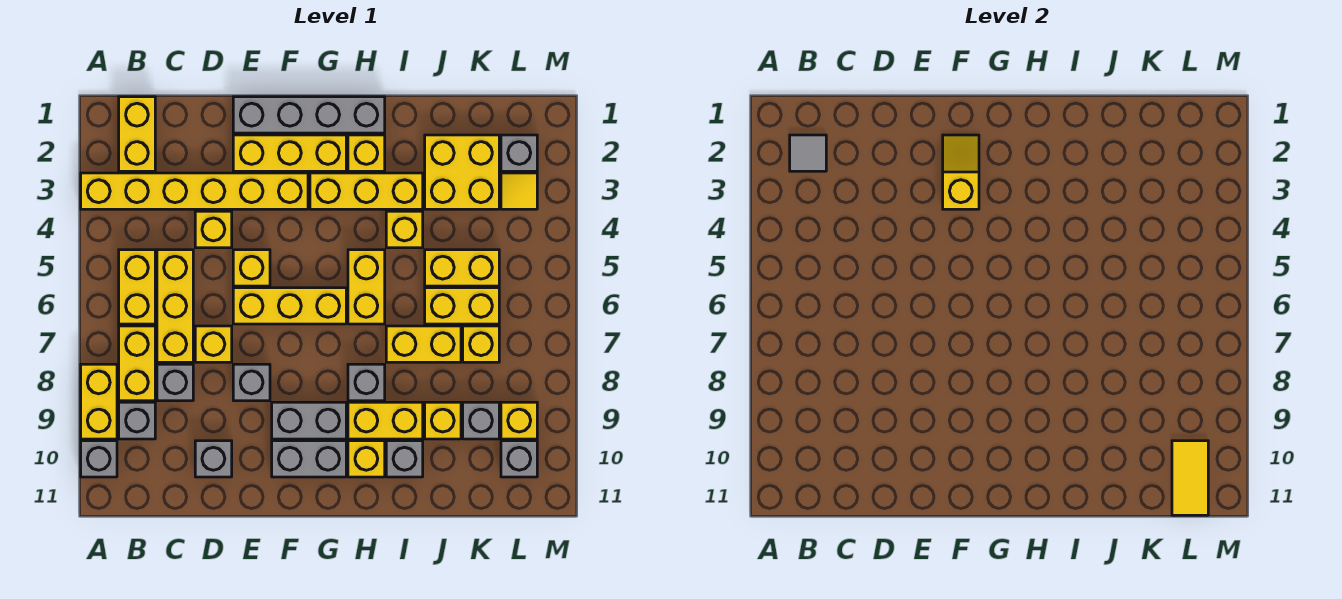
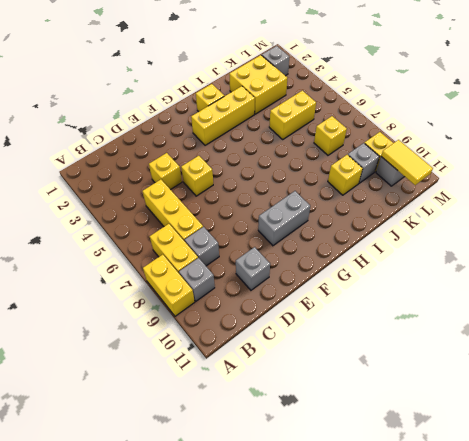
none -> yellow brick A3:F3 level 1
none -> grey brick A10 level 1
none -> yellow brick B1:B2 level 1
none -> yellow brick B5:B6 level 1

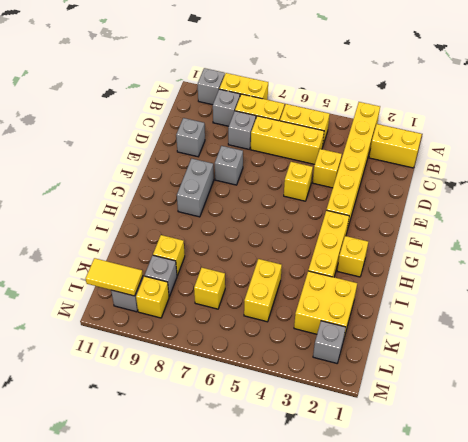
none -> yellow brick D7 level 1
none -> grey brick E1:H1 level 1
none -> yellow brick E2:G2 level 1
none -> yellow brick E6:G6 level 1

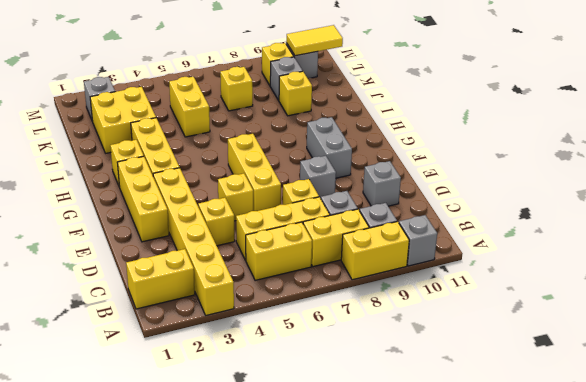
none -> grey brick E1:H1 level 1
none -> grey brick F10:G10 level 1
none -> yellow brick H5:H6 level 1
none -> grey brick H8 level 1

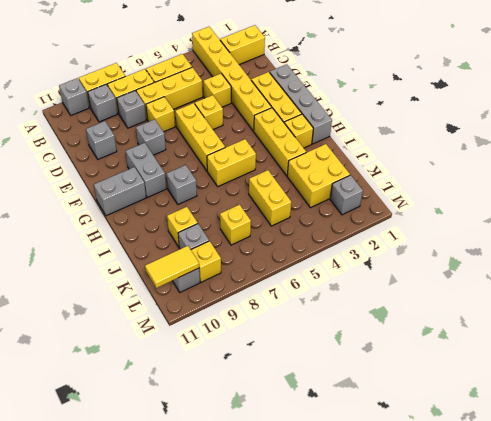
grey brick G10:G11 level 1 -> grey brick F10:G10 level 1
none -> yellow brick H9:I9 level 1
none -> yellow brick H10 level 1
none -> yellow brick I4 level 1
none -> yellow brick I7:J7 level 1

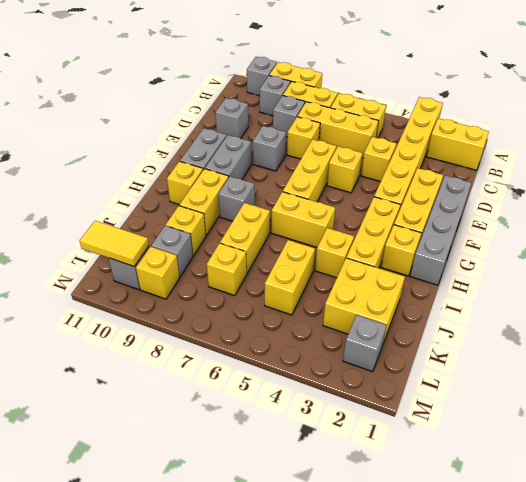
none -> grey brick I10 level 1
none -> yellow brick J6:K6 level 1
none -> yellow tile L3 level 1
none -> grey tile B2 level 2

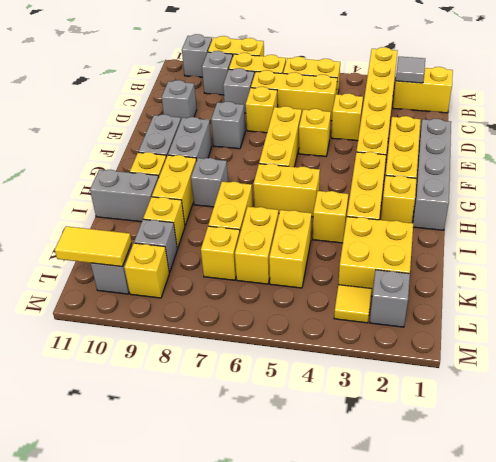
grey brick I10:I11 level 1 -> grey brick I10 level 1
none -> yellow slope F2:F3 level 2 top 3

